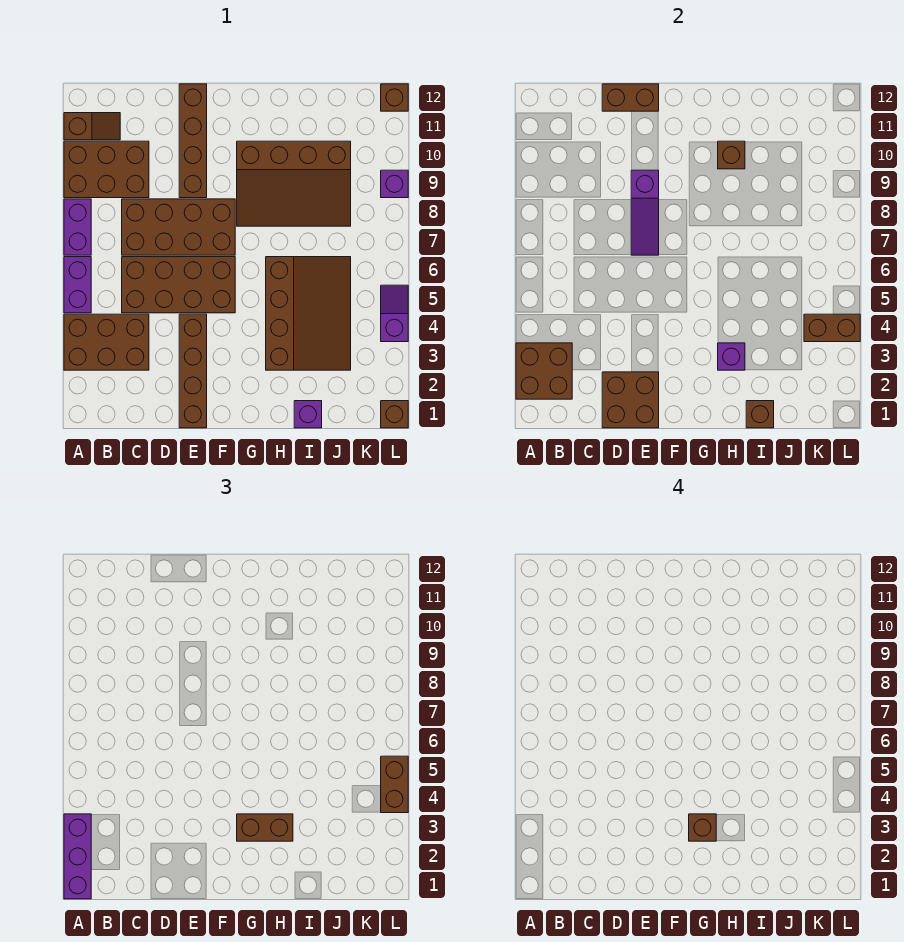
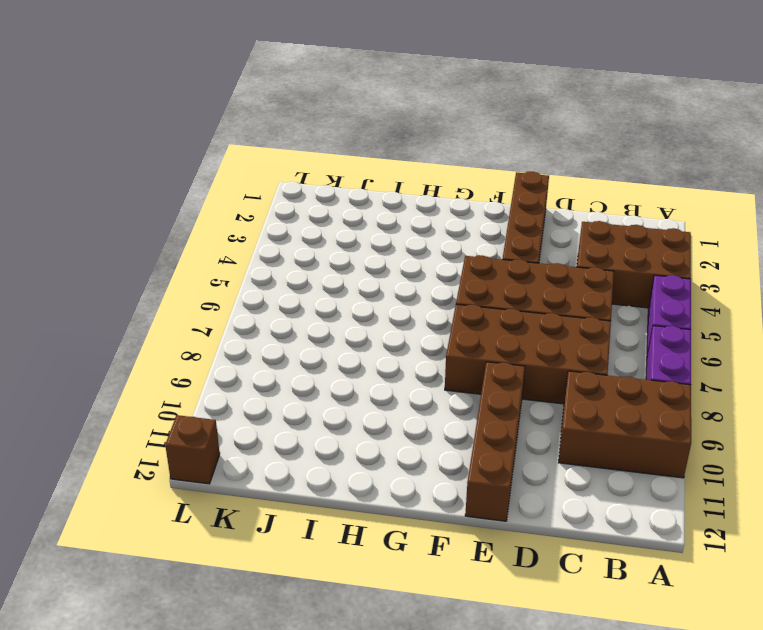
none -> brown slope A11:B11 level 1 top A
none -> brown slope G8:J10 level 1 top 10
none -> brown slope H3:J6 level 1 top H

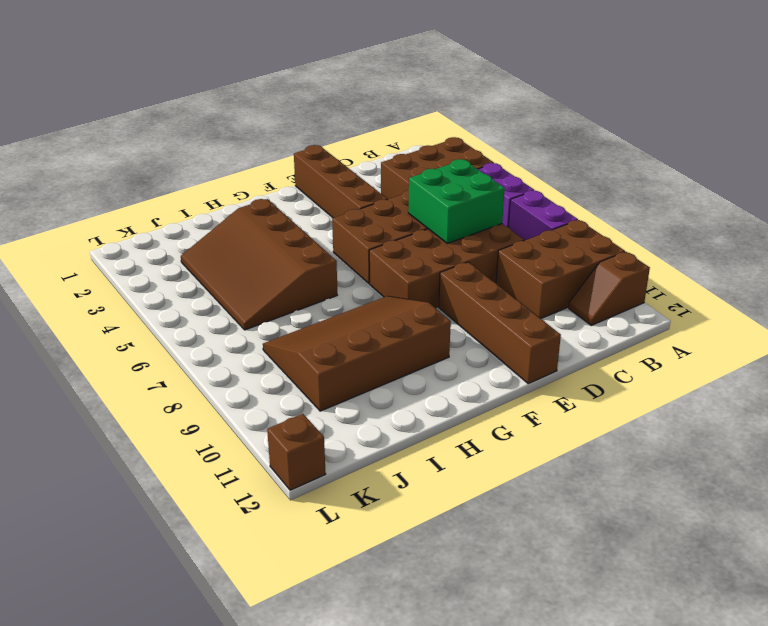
green brick C6:D7 level 2 -> none
none -> purple brick I1 level 1
none -> brown brick L1 level 1
none -> purple slope L4:L5 level 1 top 4

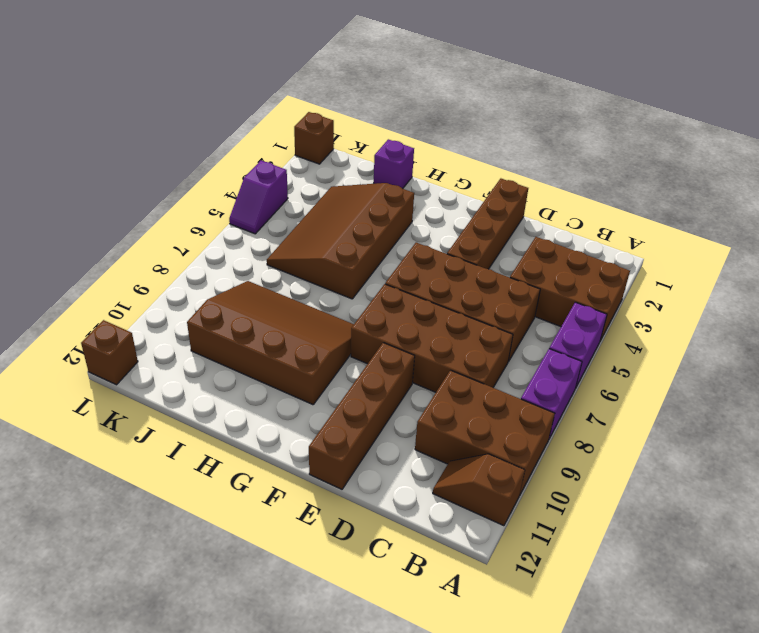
none -> purple brick L9 level 1
none -> brown brick A2:B3 level 2
none -> brown brick D1:E2 level 2

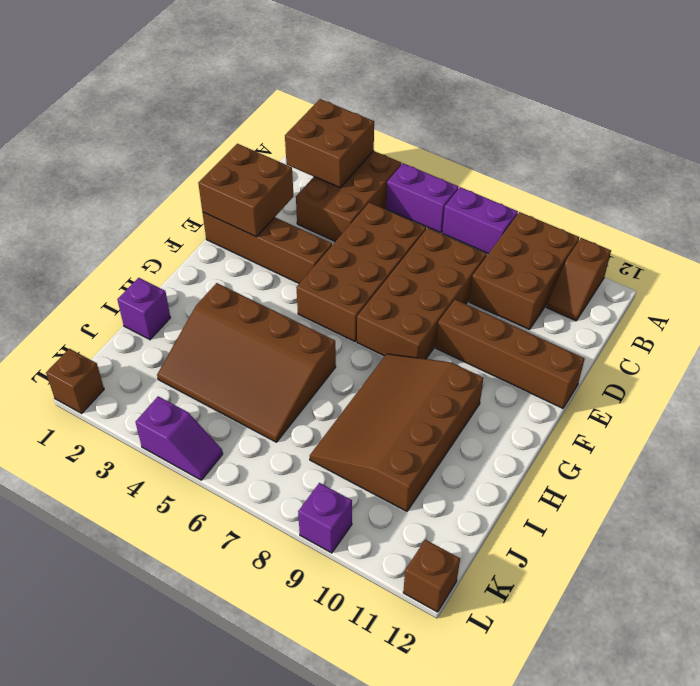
none -> brown brick D12:E12 level 2
none -> purple slope E7:E9 level 2 top 9
none -> purple brick H3 level 2

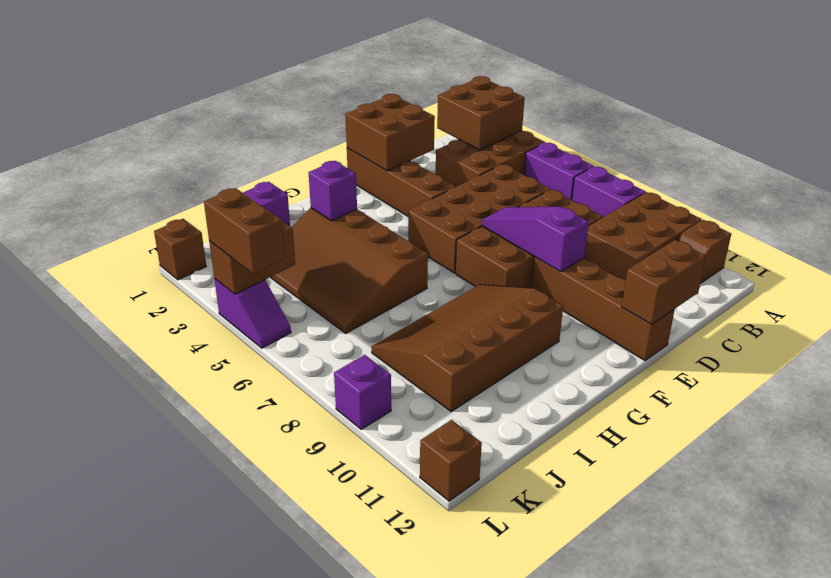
none -> brown brick H10 level 2
none -> brown brick I1 level 2
none -> purple brick A1:A3 level 3

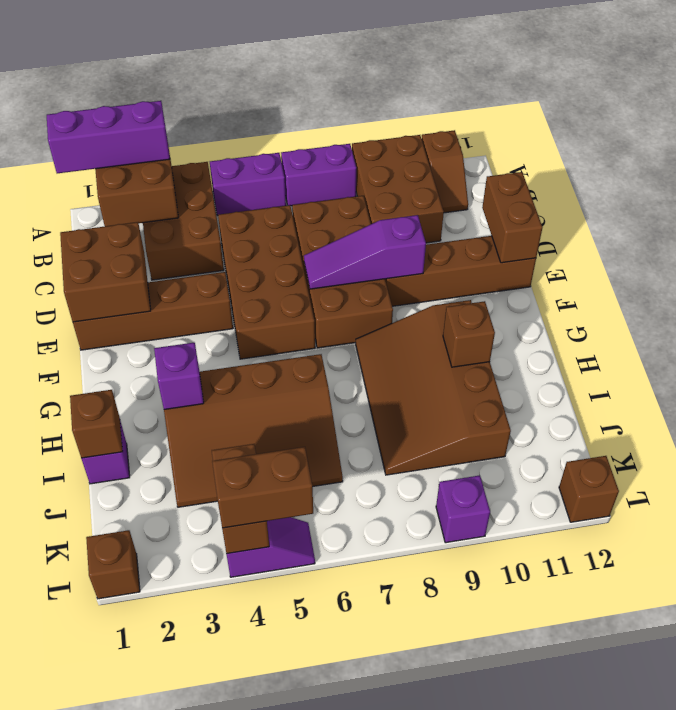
none -> brown brick G3:H3 level 3
none -> brown brick G3 level 4

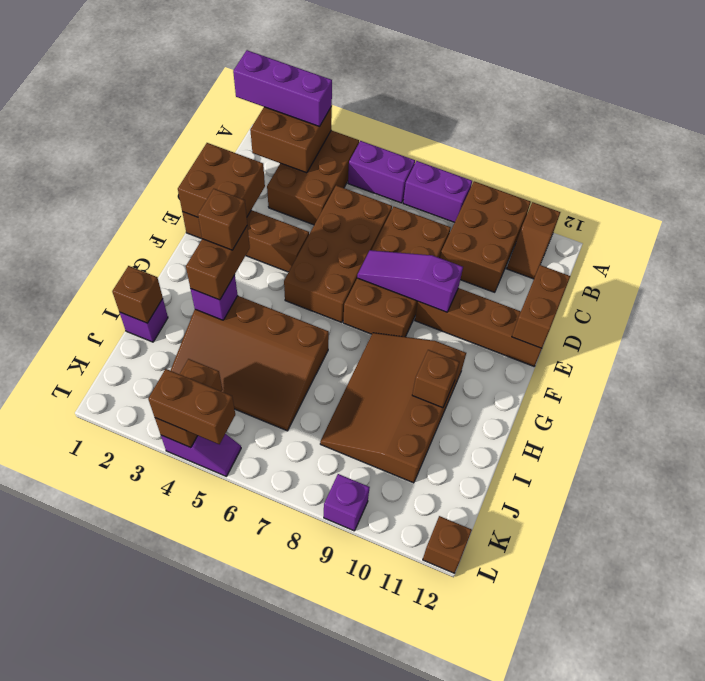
none -> brown brick L1 level 1

